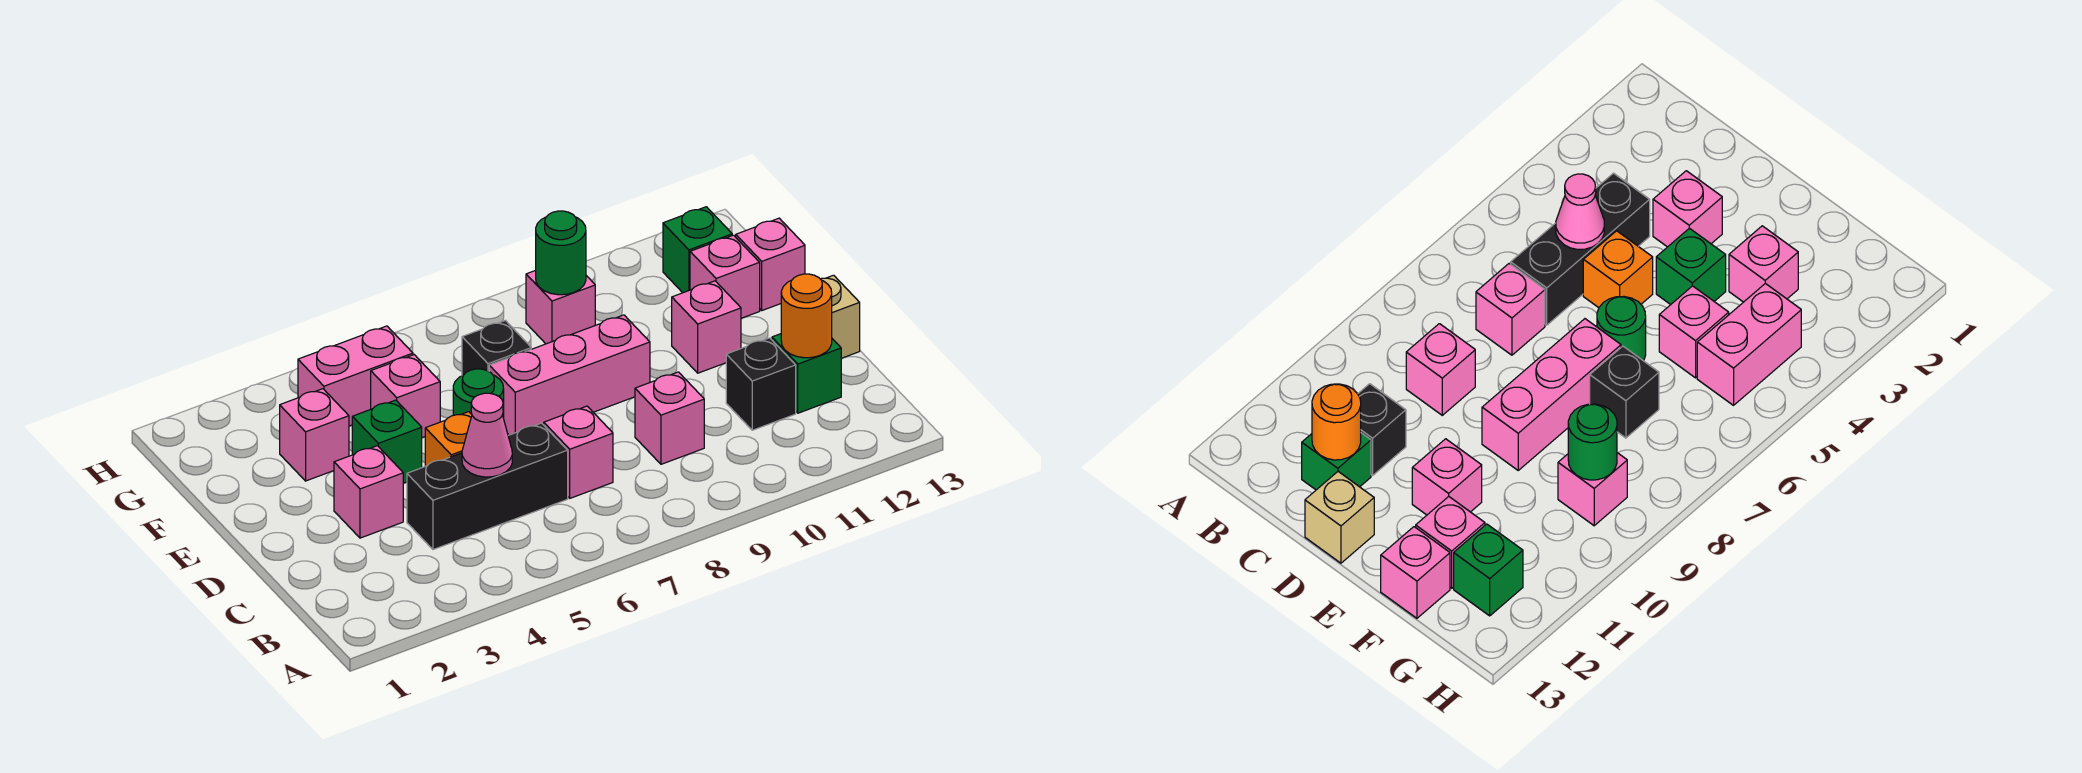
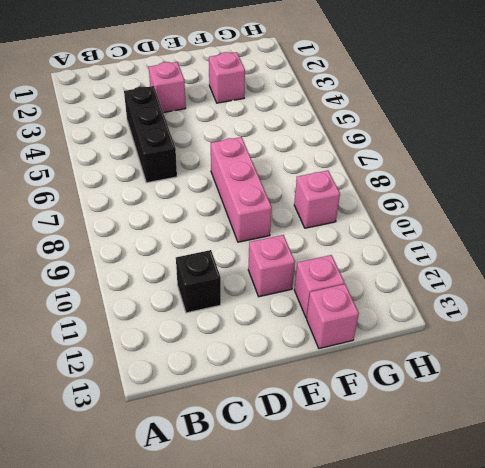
none -> pink brick C7 level 1
none -> pink brick C9 level 1
none -> green brick C12 level 1

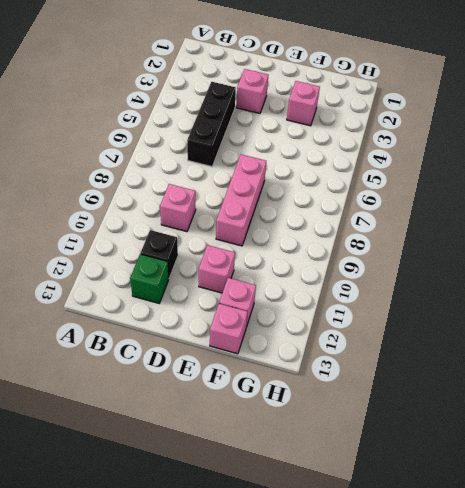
none -> pink brick C7 level 1
none -> orange brick D5 level 1
none -> tan brick D13 level 1

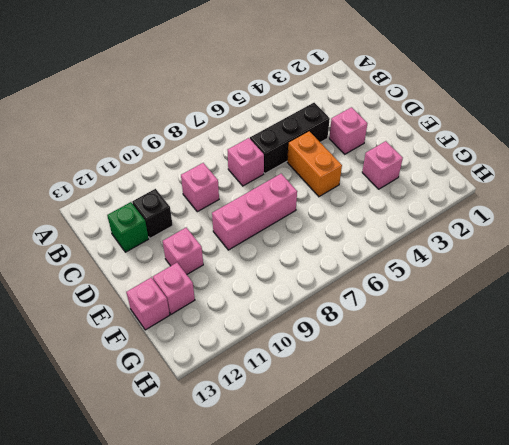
orange brick D5:E5 level 1 -> orange brick D5 level 1
none -> tan brick D13 level 1
none -> green brick E4 level 1
none -> green round brick E6 level 1

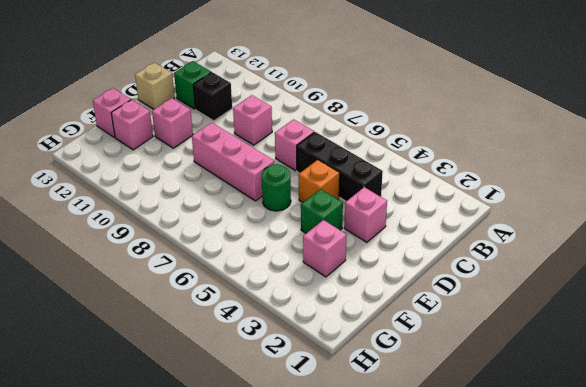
none -> pink brick F5 level 1
none -> black brick F7 level 1
none -> pink brick G4:G5 level 1

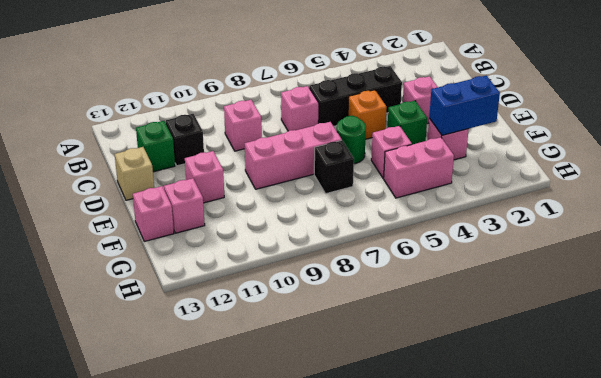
blue brick F2:F3 level 2 -> none
none -> pink brick G9 level 1
none -> green brick G12 level 1
none -> pink cone C5 level 2

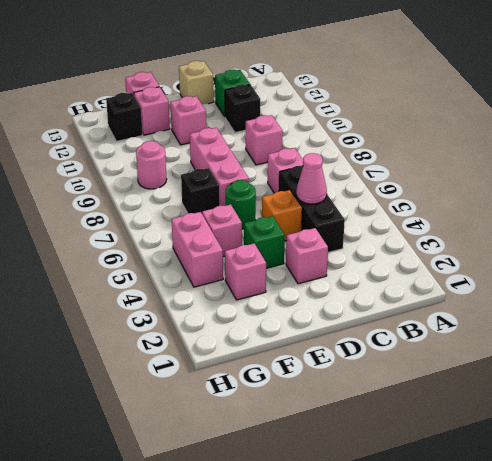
pink round brick G9 level 1 -> pink brick G9 level 1
black brick G12 level 1 -> green brick G12 level 1
none -> orange round brick C12 level 2
none -> green round brick G9 level 2

